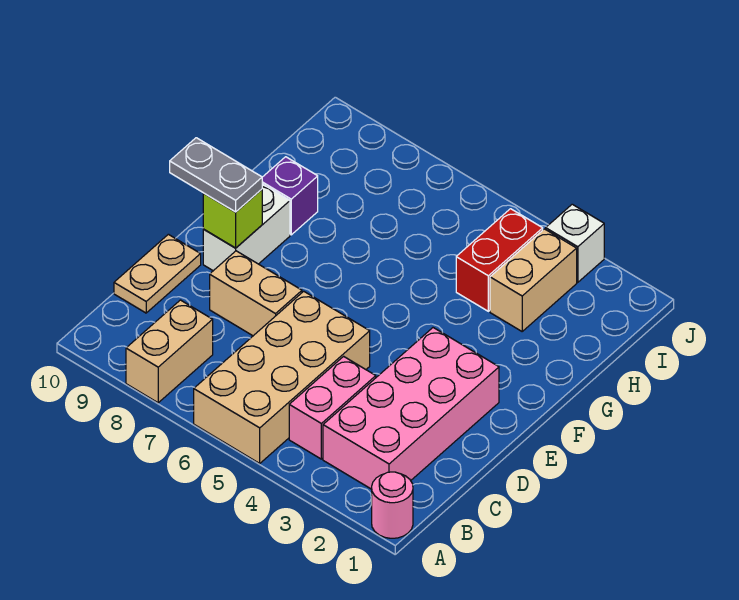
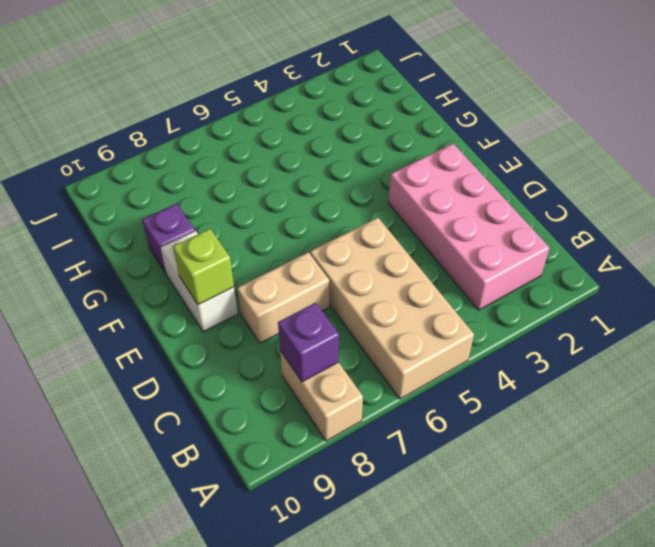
purple brick B8 level 2 -> none
none -> pink round brick A1 level 1
none -> pink brick B4:C4 level 1
none -> tan plate C10:D10 level 1

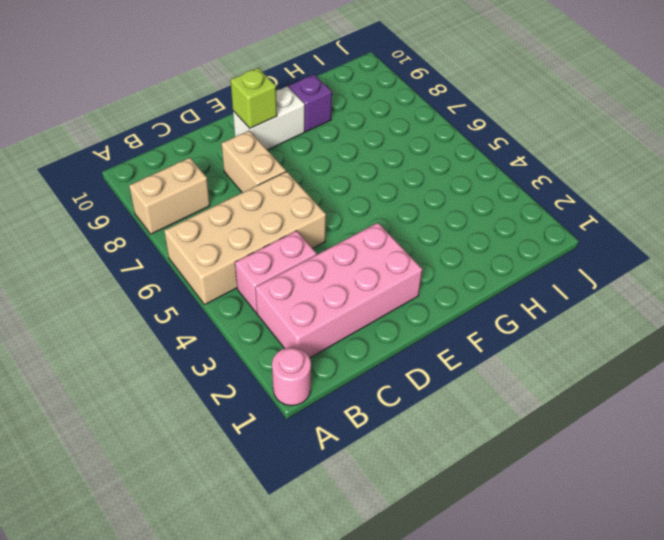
none -> tan plate C10:D10 level 1
none -> tan brick H3:I3 level 1
none -> red brick H4:I4 level 1

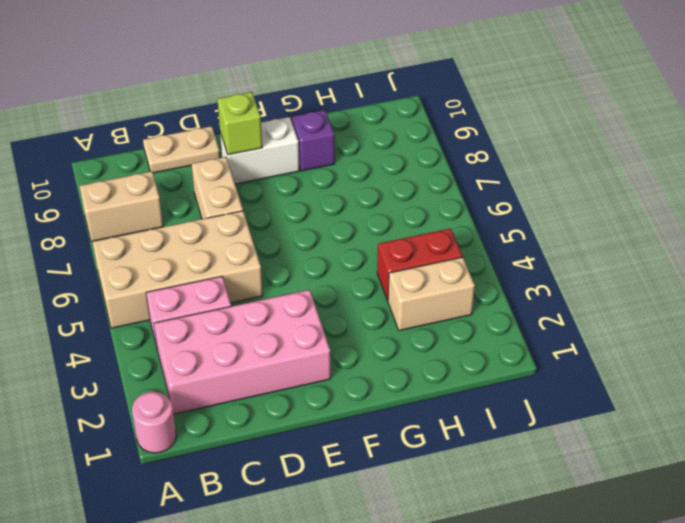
none -> white brick J3 level 1
none -> grey plate E9:E10 level 3

